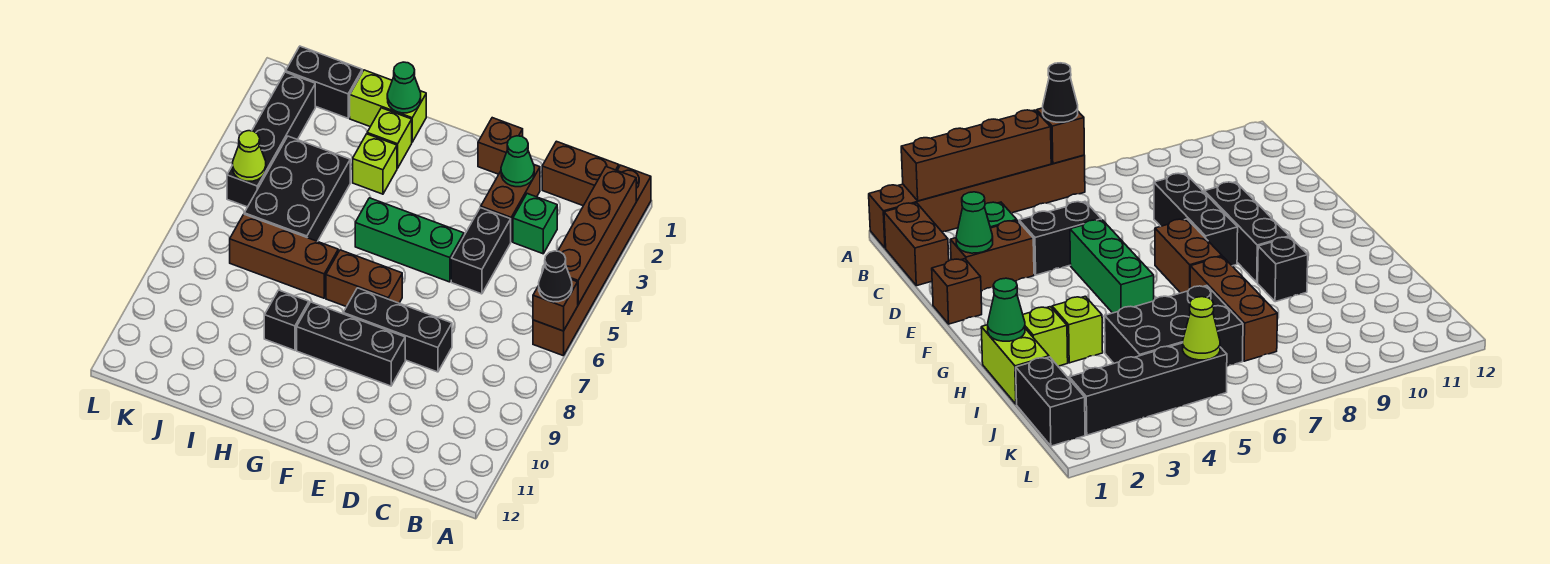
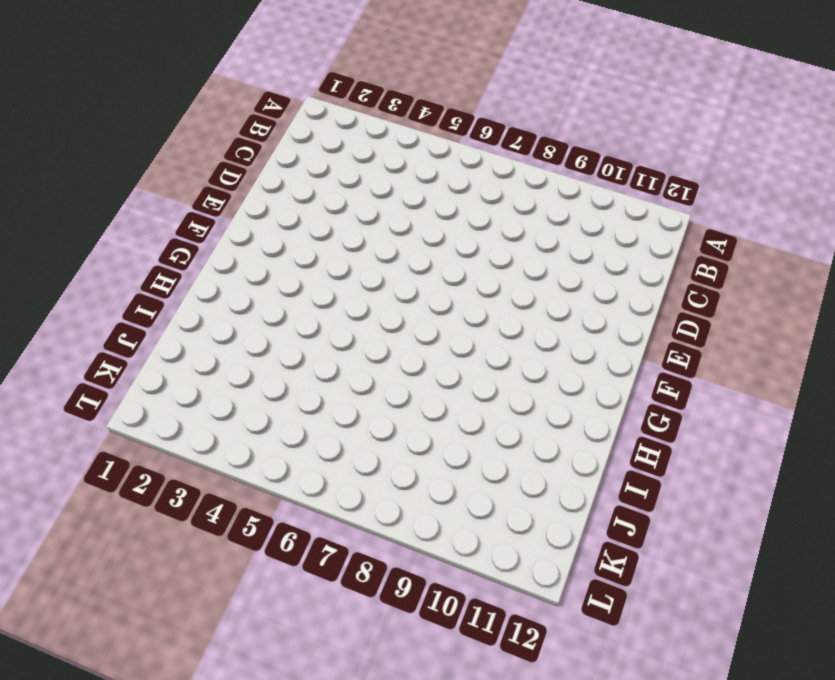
none -> brown brick A1:A6 level 1
none -> brown brick B1:C1 level 1
none -> green brick C3 level 1

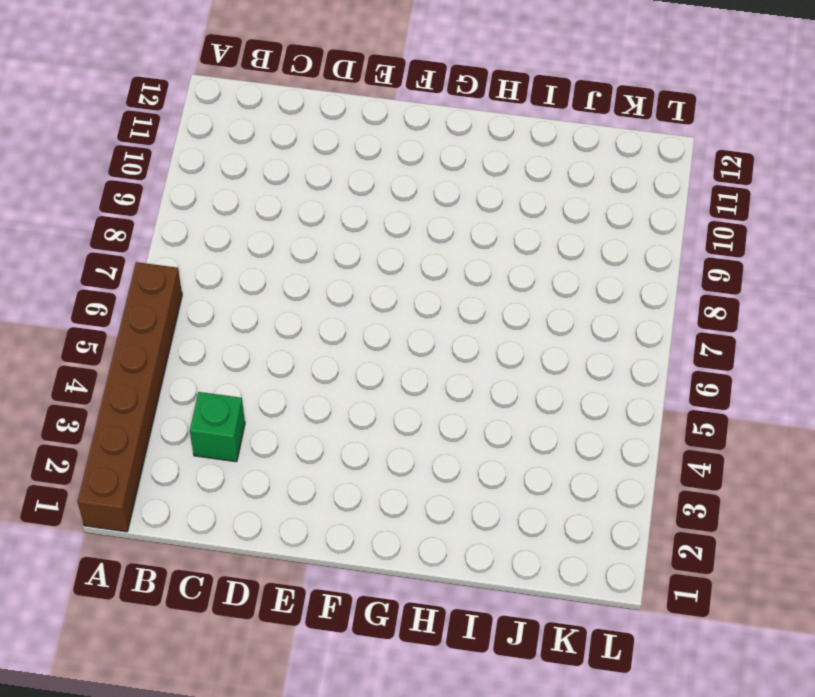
none -> brown brick B1:C1 level 1
none -> brown brick D2:D3 level 1
none -> black brick D4:D5 level 1

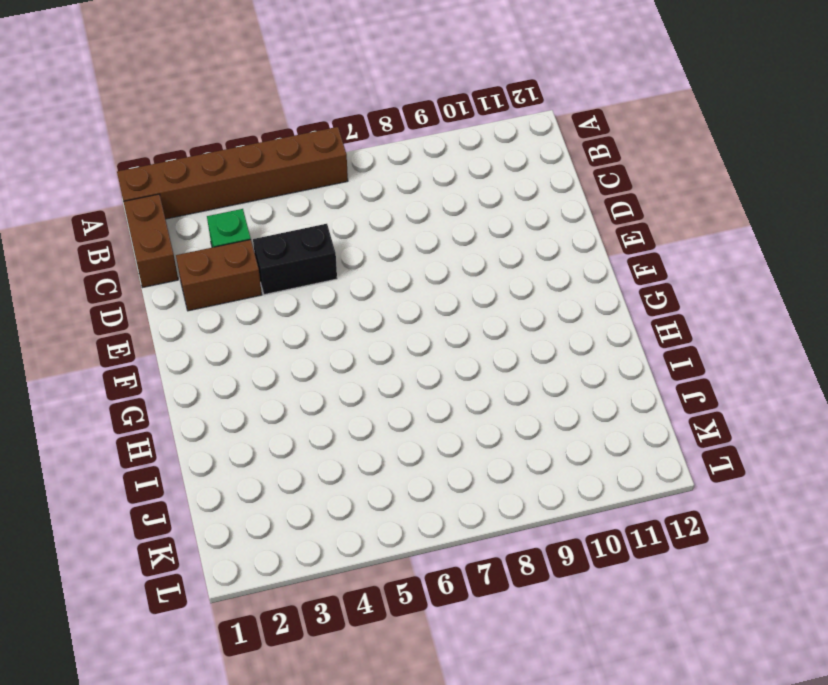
none -> black brick D8:F8 level 1
none -> brown brick E1 level 1
none -> green brick E5:G5 level 1

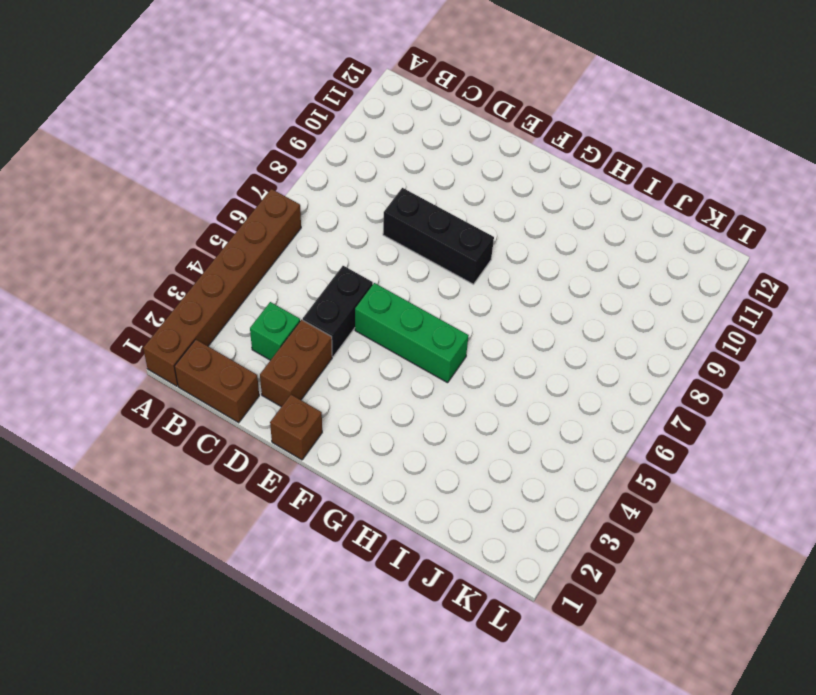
none -> black brick E9:G9 level 1
none -> brown brick F7:G7 level 1
none -> lime brick H1:I1 level 1

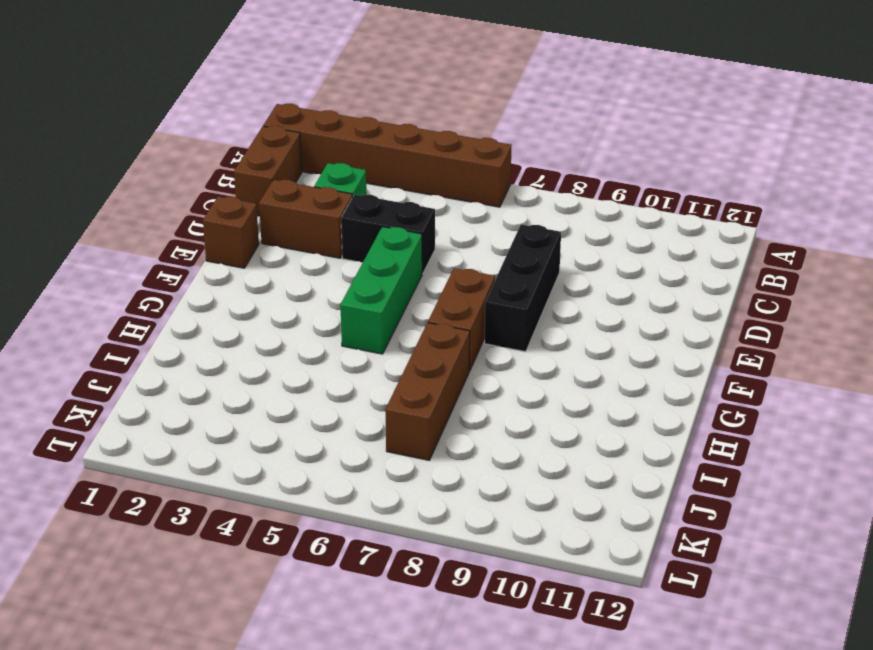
none -> black brick E9:G9 level 1
none -> lime brick H1:I1 level 1
none -> lime brick H2 level 1

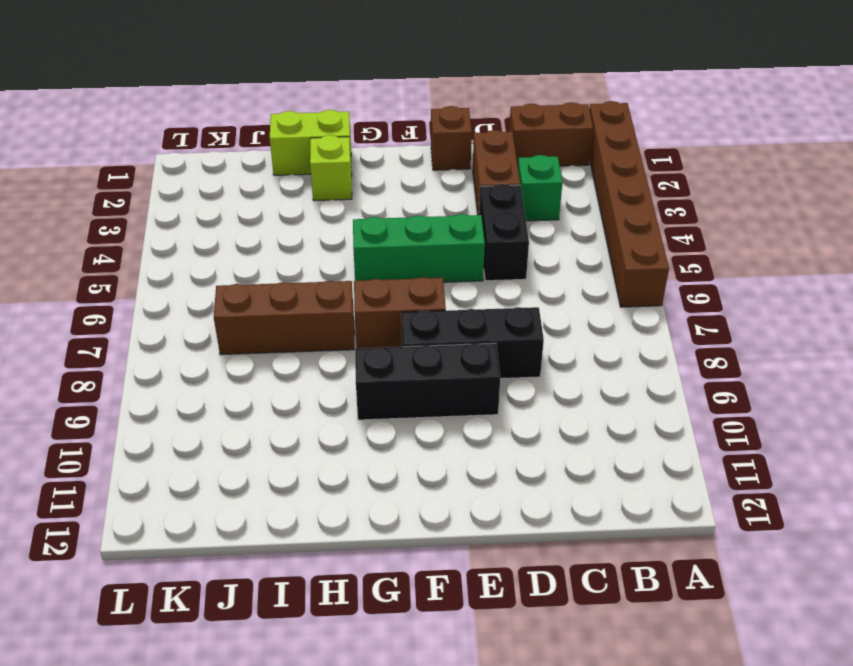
none -> lime brick H3 level 1
none -> black brick H9 level 1
none -> black brick I4:J6 level 1

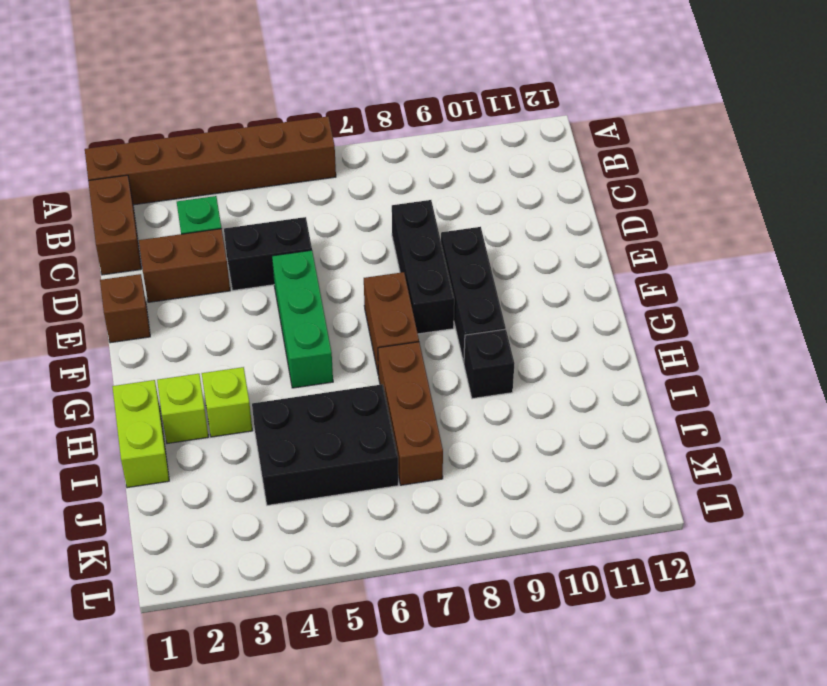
none -> black brick J1:K1 level 1
none -> black brick K2:K5 level 1
none -> brown brick A2:A5 level 2

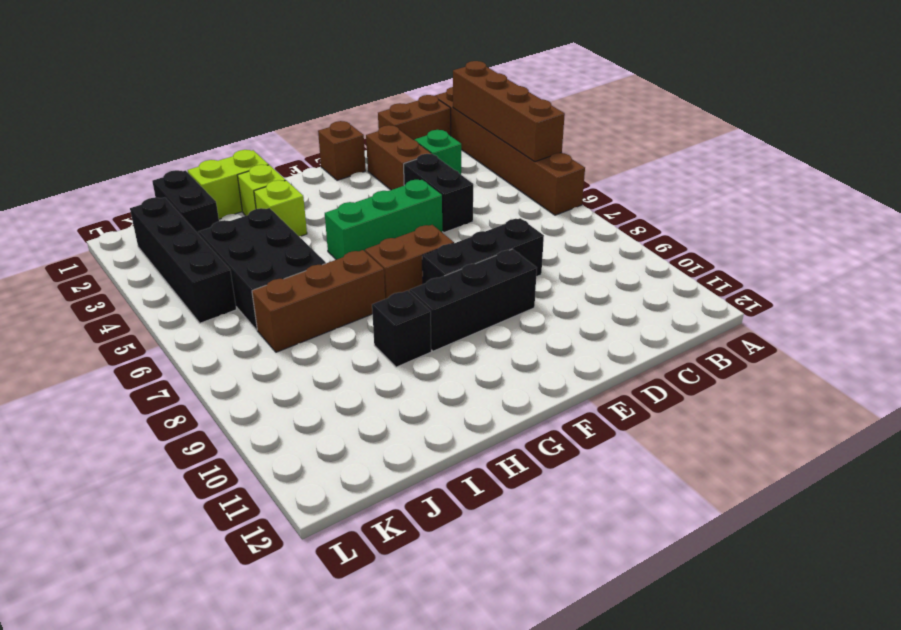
black brick J1:J2 level 1 -> black brick J1:K1 level 1
none -> brown brick A6 level 2
none -> green cone D2 level 2
none -> green cone H1 level 2

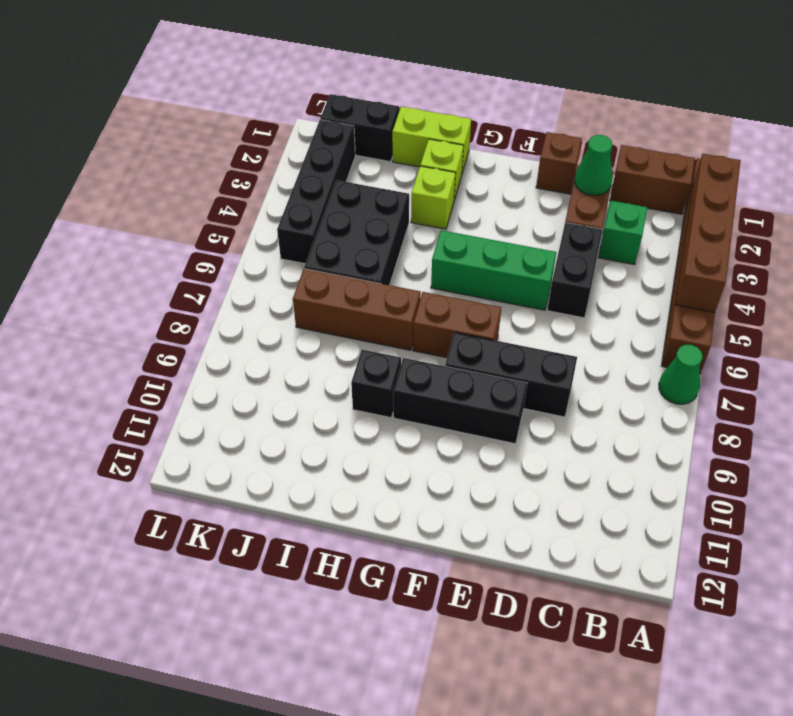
green cone A7 level 1 -> green cone H1 level 2
none -> brown brick A6 level 2
none -> lime cone K5 level 2
none -> black cone A6 level 3

